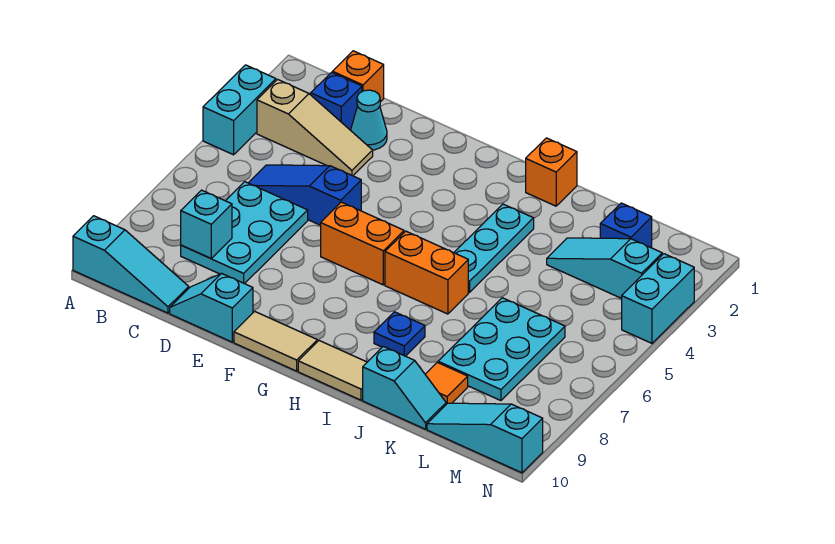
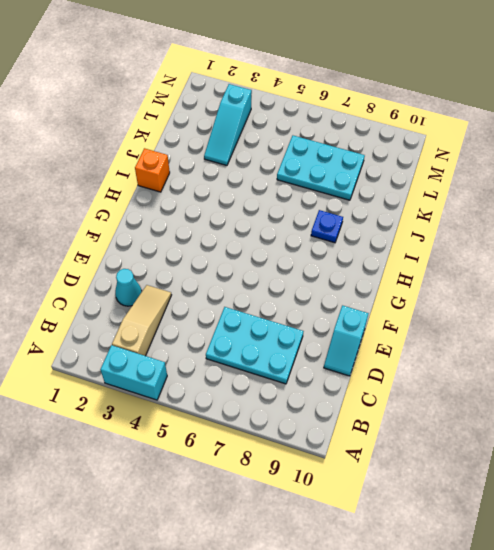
none -> cyan slope A10:C10 level 1 top A
none -> orange brick C1 level 1
none -> blue brick C2 level 1

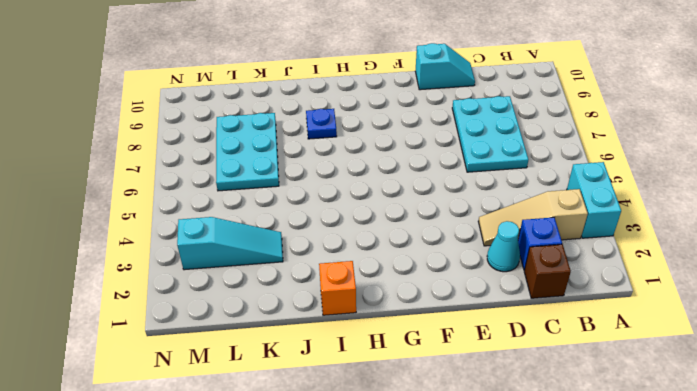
brown brick C1 level 1 -> orange brick C1 level 1
none -> cyan slope A10:C10 level 1 top A
none -> blue slope C5:E5 level 1 top E
none -> orange brick F6:G6 level 1

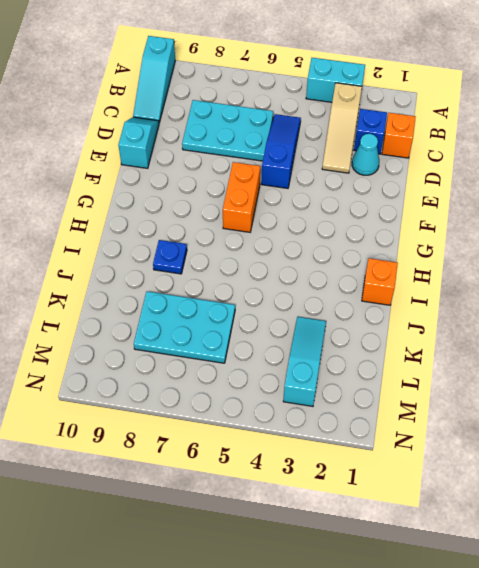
none -> tan tile F10:G10 level 1
none -> orange brick H6:I6 level 1
none -> tan tile H10:I10 level 1

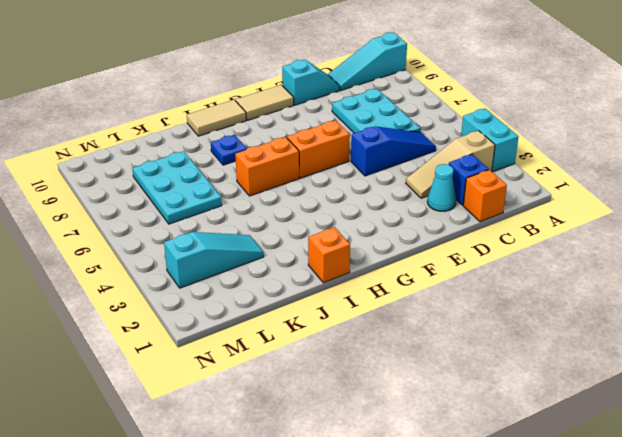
none -> cyan plate I3:I5 level 1
none -> cyan slope J10:K10 level 1 top J
none -> orange tile K9 level 1

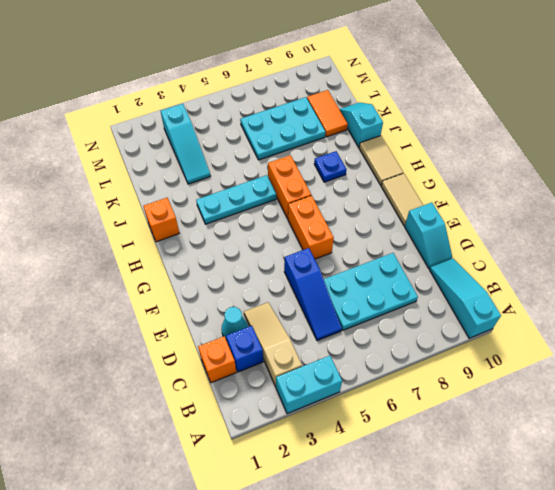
orange tile K9:L9 level 1 -> orange tile K9 level 1
none -> blue brick L2 level 1
none -> cyan slope L10:N10 level 1 top N
none -> cyan brick N3:N4 level 1

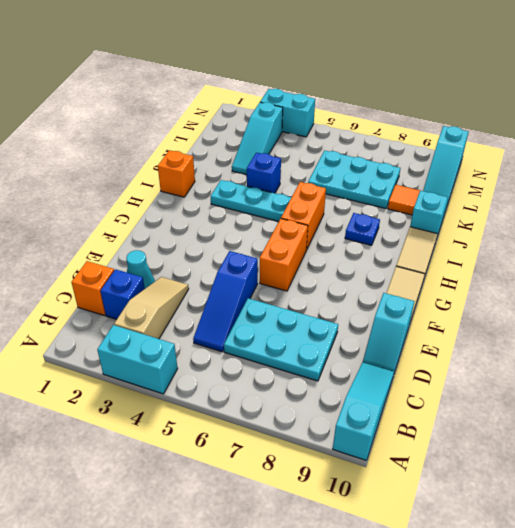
blue brick J4 level 1 -> blue brick L2 level 1
none -> cyan brick C8 level 2

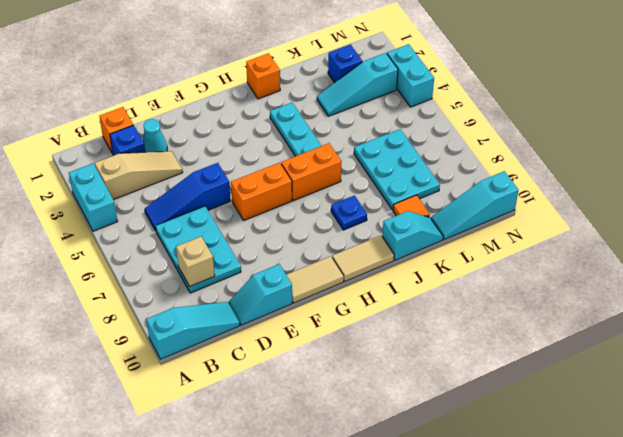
tan brick C8 level 2 -> cyan brick C8 level 2

